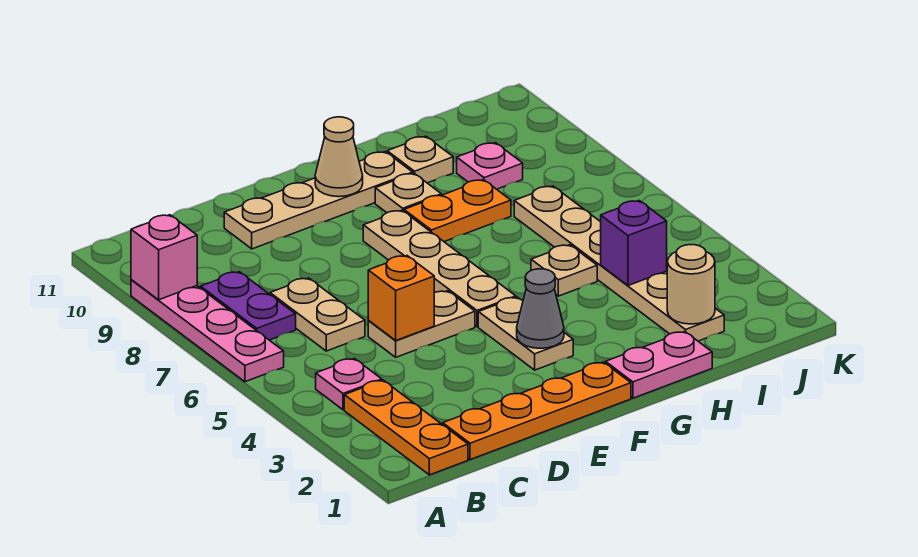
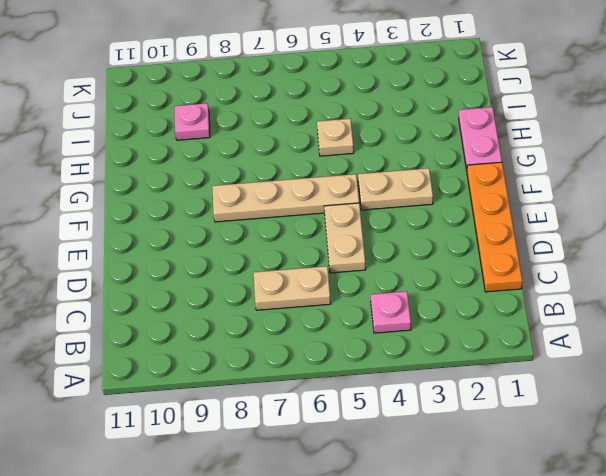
none -> pink plate A6:A9 level 1
none -> orange plate B1:B3 level 1
none -> purple plate B7:B8 level 1

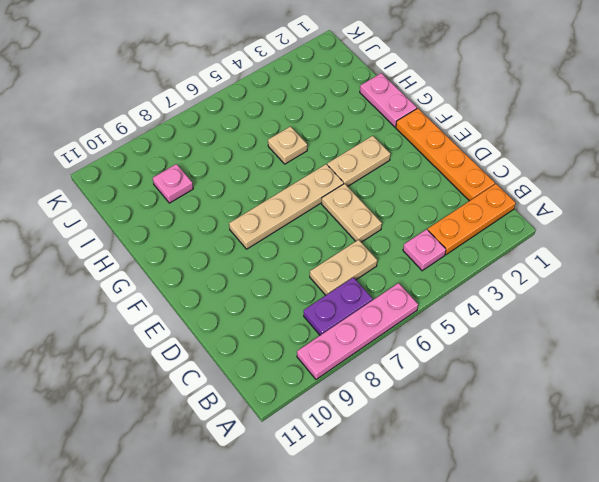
none -> tan plate D10:G10 level 1
none -> orange plate G8:H8 level 1
none -> tan plate G9 level 1

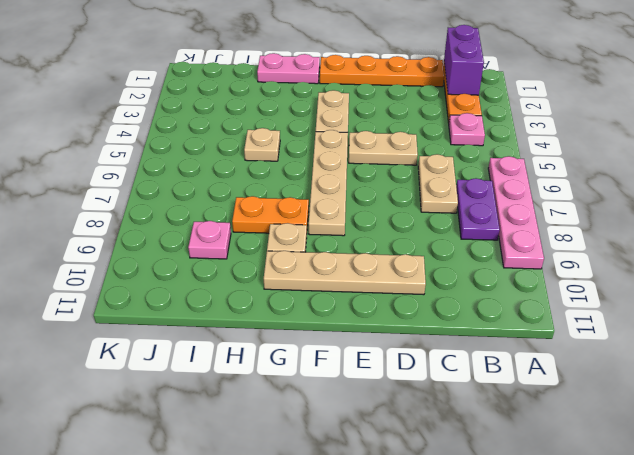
purple brick B1:B2 level 2 -> none
none -> tan plate H10 level 1
none -> tan plate I2:I7 level 1
none -> pink brick A9 level 2

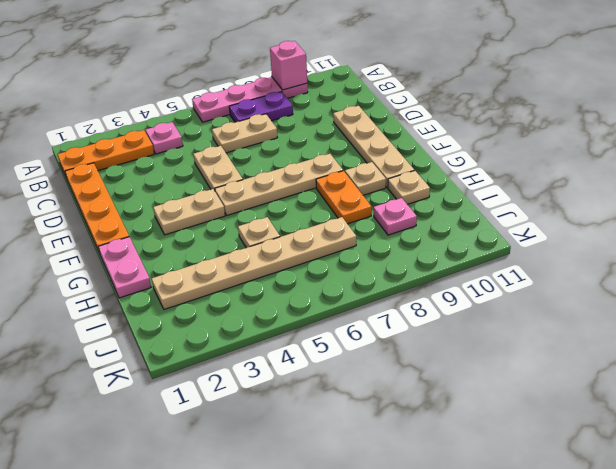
none -> orange brick D5 level 2
none -> grey cone F3 level 2
none -> tan cone F10 level 2

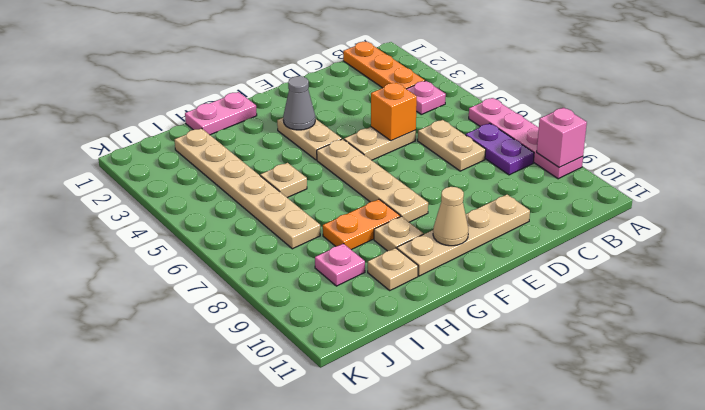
none -> orange plate C1:F1 level 1
none -> tan round brick I2 level 2
none -> purple brick I4 level 2

